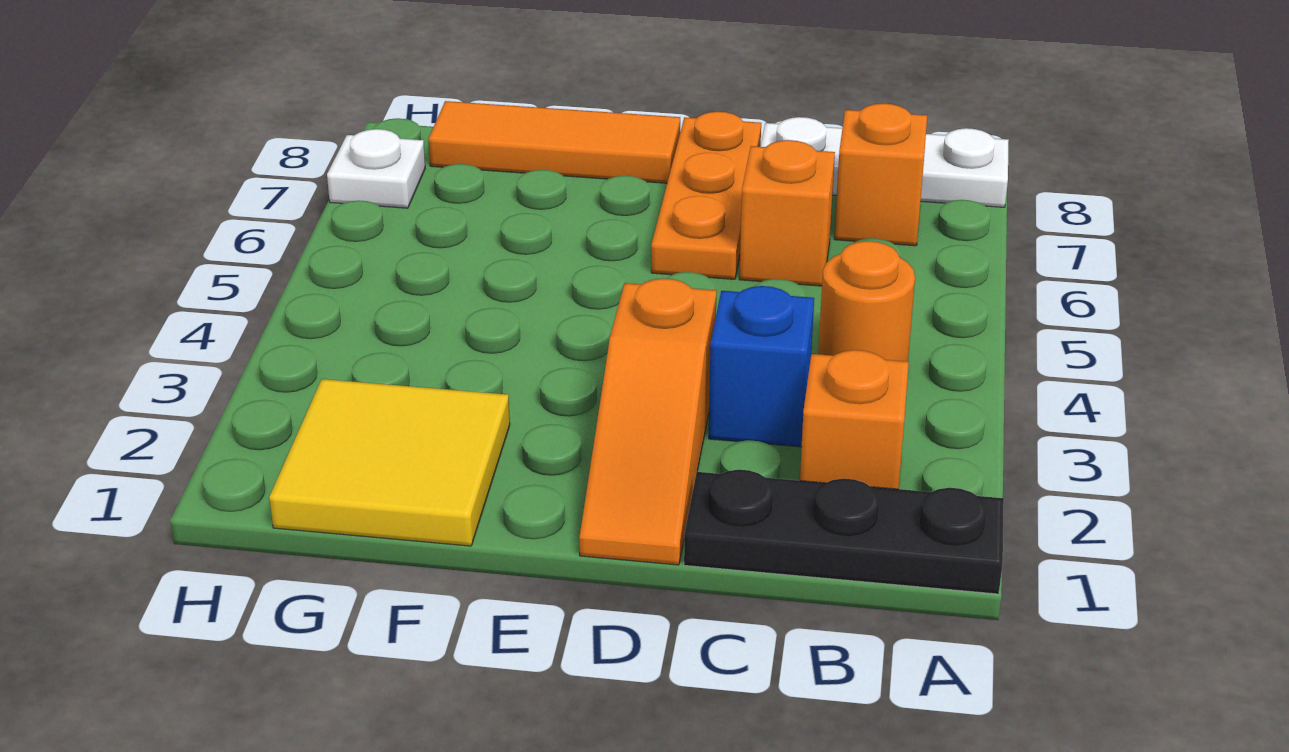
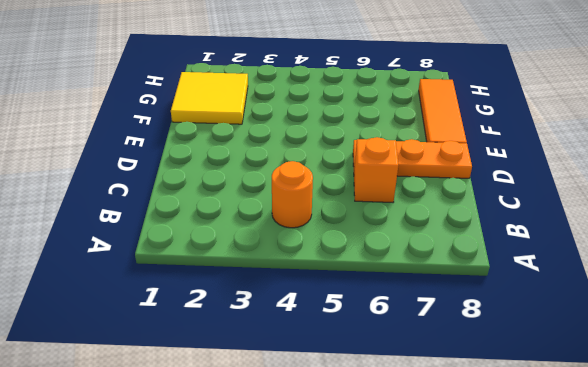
none -> black plate A1:C1 level 1
none -> white plate A8:C8 level 1
none -> orange brick B2 level 1

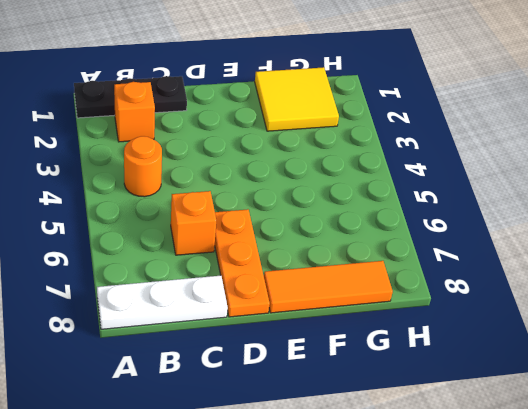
none -> orange brick B7 level 1
none -> blue brick C3 level 1
none -> orange slope D1:D3 level 1 top 3

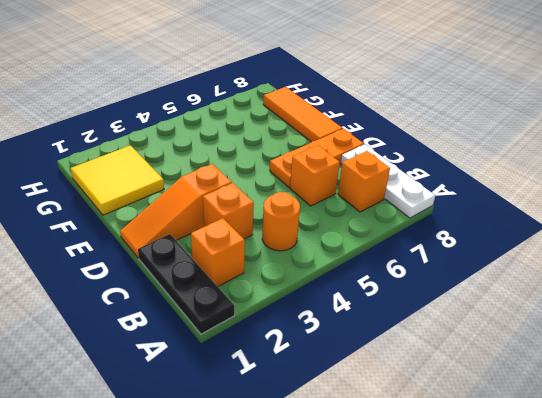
orange brick C3 level 1 -> blue brick C3 level 1
none -> white plate H7 level 1

